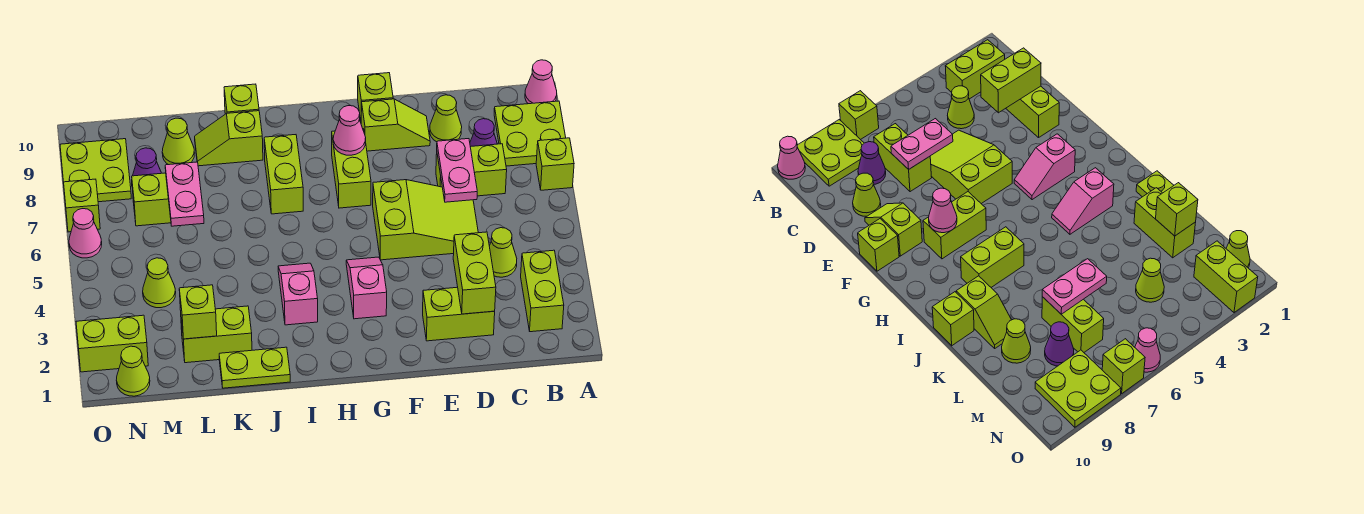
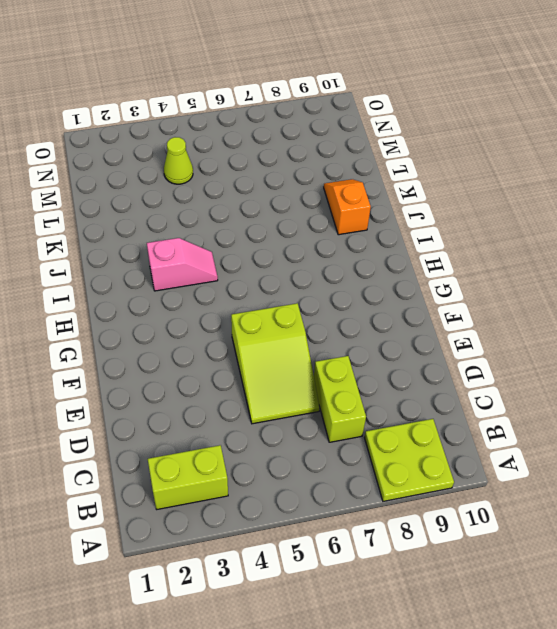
orange slope J9:K9 level 1 top J -> lime slope J9:K9 level 1 top J
none -> lime brick A7 level 1
none -> pink cone A10 level 1
none -> lime cone C4 level 1
none -> purple cone C8 level 1

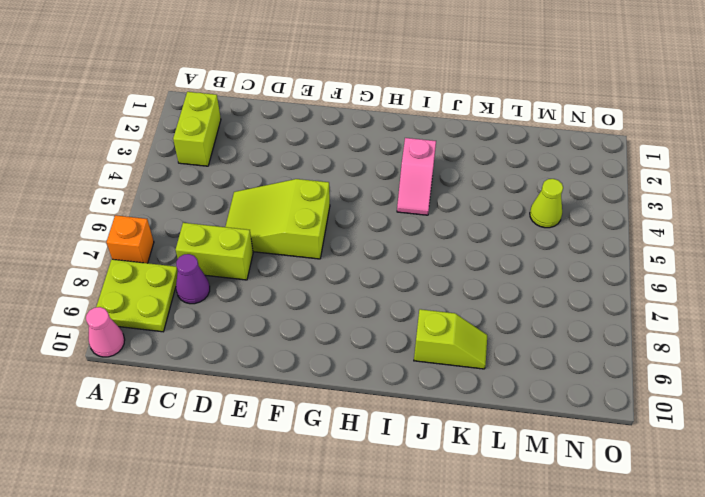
orange brick A7 level 1 -> lime brick A7 level 1
none -> lime cone C4 level 1
none -> lime brick D2:E2 level 1
none -> lime cone D9 level 1
none -> lime slope E9:F9 level 1 top F

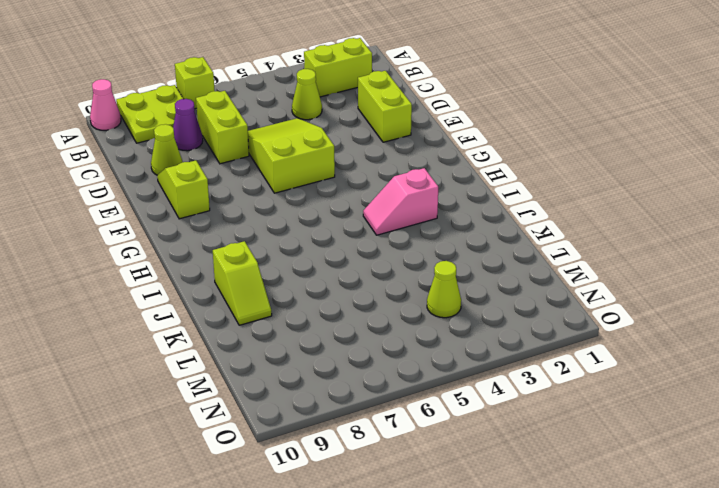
none -> lime brick F10 level 1
none -> pink slope G3:G4 level 1 top 3
none -> lime brick G7:G8 level 1
none -> lime brick I7:I8 level 1

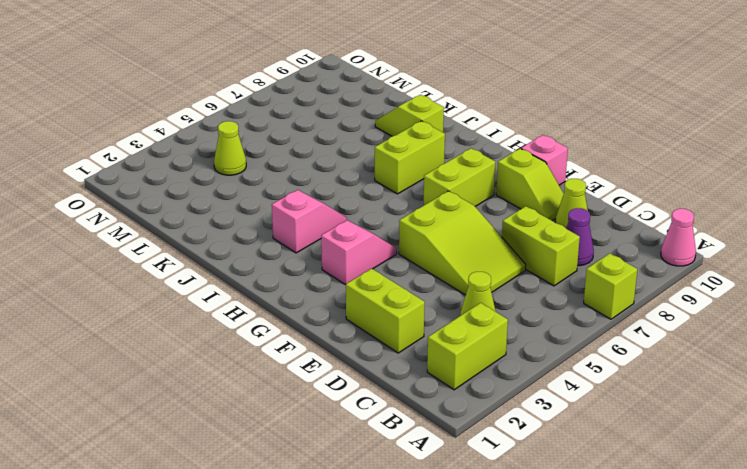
pink brick F10 level 1 -> lime brick F10 level 1
none -> lime plate A8:B9 level 1
none -> lime plate J1:K1 level 1
none -> lime brick J10 level 1
none -> lime brick K2:L2 level 1

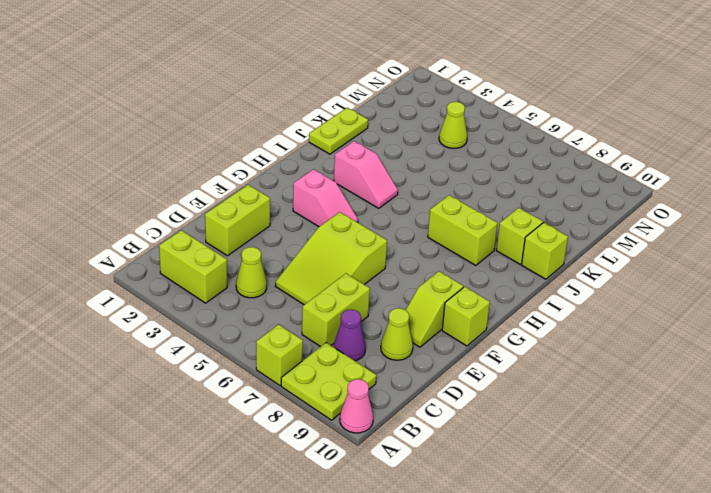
none -> lime brick G7:G8 level 1
none -> lime brick K2:L2 level 1
none -> lime brick L7:M7 level 1
none -> lime cone L9 level 1

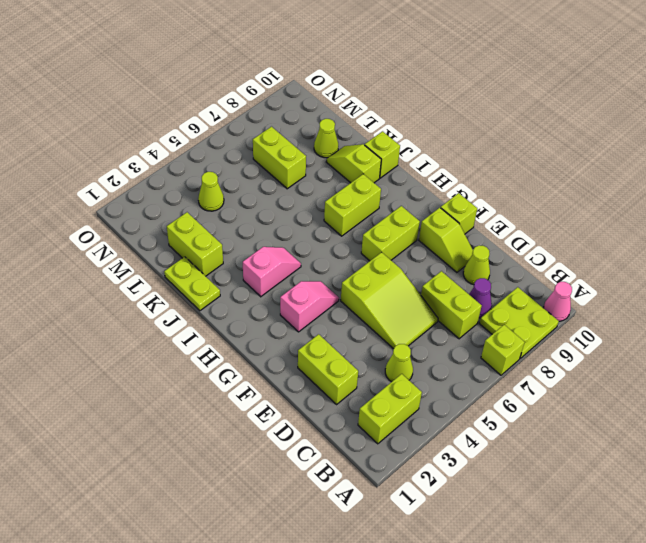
none -> purple cone M8 level 1
none -> lime cone N1 level 1
none -> lime brick N2:O2 level 1
none -> lime plate N8:O9 level 1

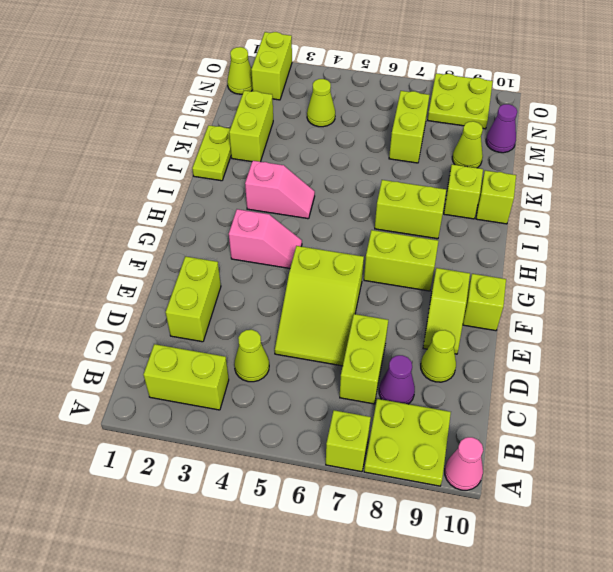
purple cone M10 level 1 -> purple cone M8 level 1
none -> pink cone O6 level 1
none -> lime brick O7 level 1
none -> lime brick D2:D3 level 2
none -> pink plate D6:D7 level 2

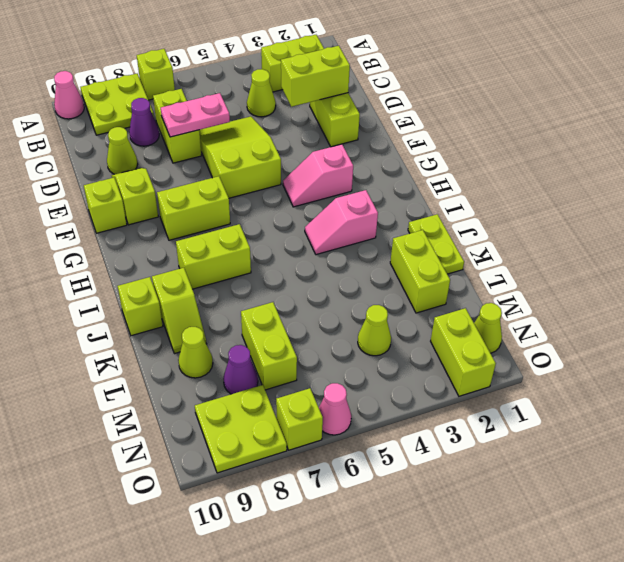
none -> pink cone G8 level 2
none -> lime brick L2 level 2
none -> pink plate L6:L7 level 2

